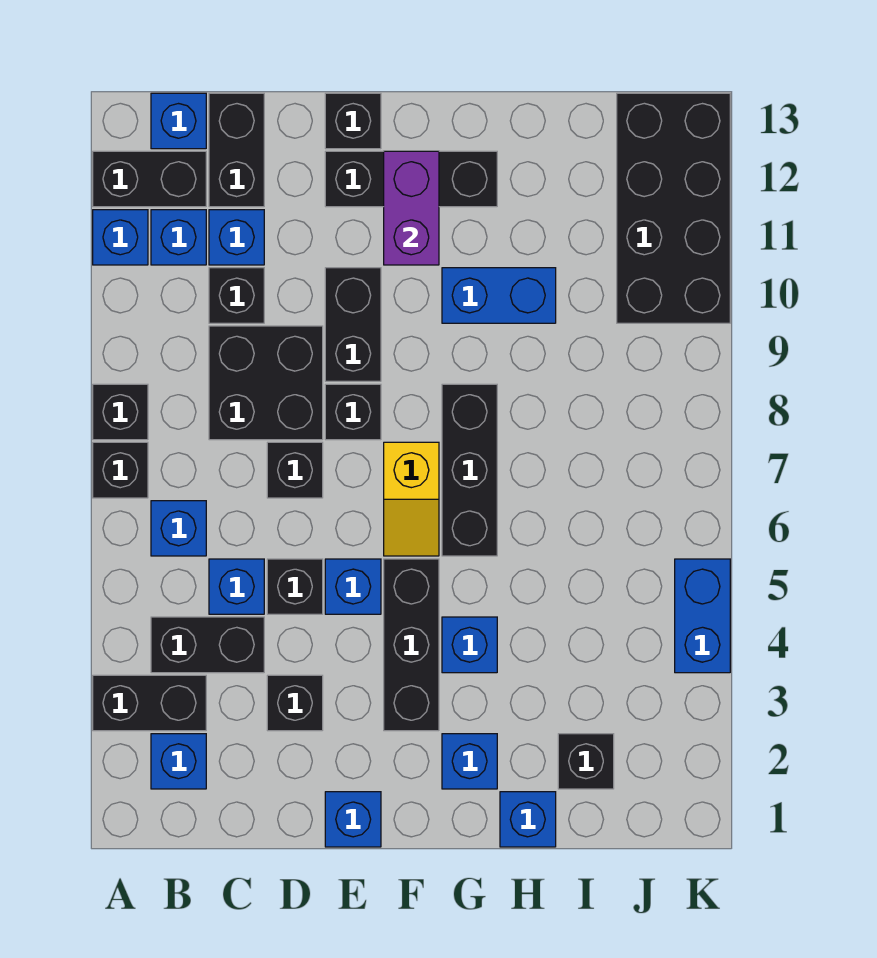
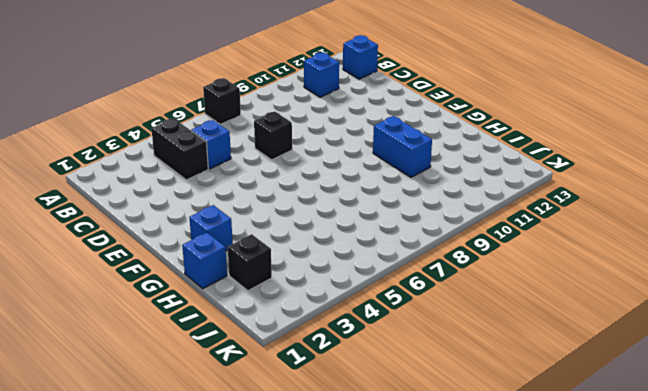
none -> black brick A3:B3 level 1
none -> black brick A8 level 1
none -> blue brick A11 level 1
none -> black brick A12:B12 level 1

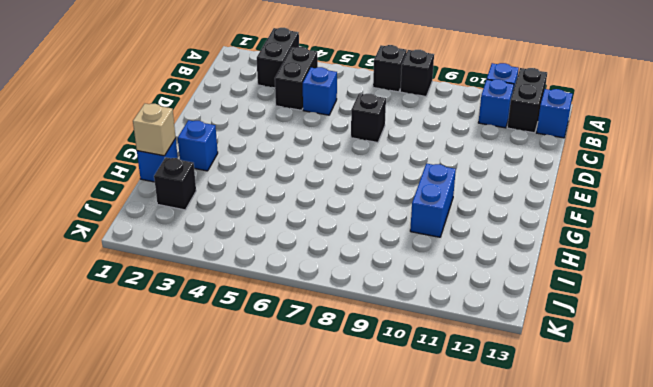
tan brick H1 level 2 -> none
none -> blue brick B2 level 1
none -> blue brick B6 level 1
none -> black brick C8:D9 level 1
none -> black brick C10 level 1

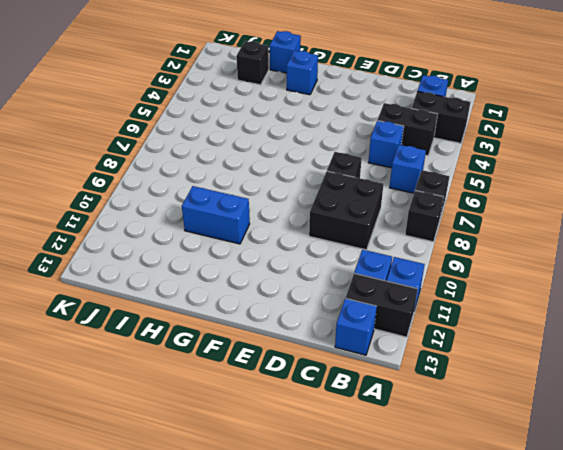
none -> black brick C10 level 1
none -> blue brick C11 level 1
none -> black brick C12:C13 level 1
none -> black brick D3 level 1

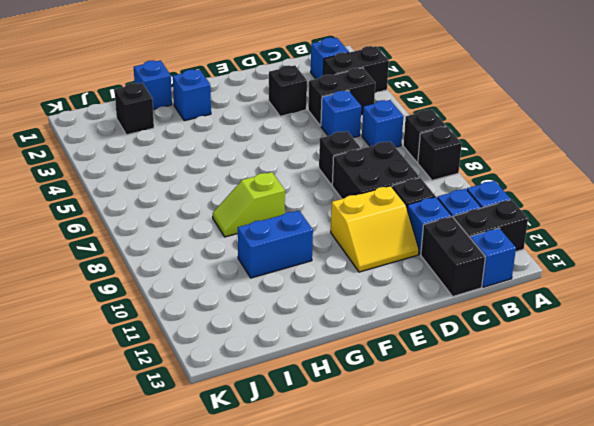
yellow slope D10:E11 level 1 top 10 -> black brick E9:E10 level 1
lime slope G8:H8 level 1 top G -> black brick G6:G8 level 1
none -> black brick D5 level 1
none -> blue brick E1 level 1
none -> blue brick E5 level 1
none -> black brick E8 level 1

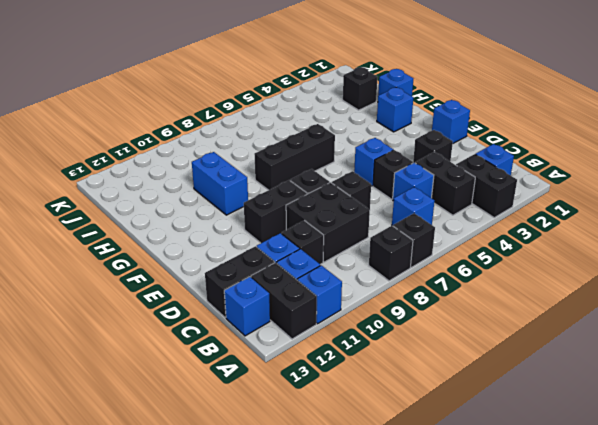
none -> black brick E12:G12 level 1
none -> black brick E13 level 1
none -> black brick F3:F5 level 1
none -> yellow slope F6:F7 level 1 top 7

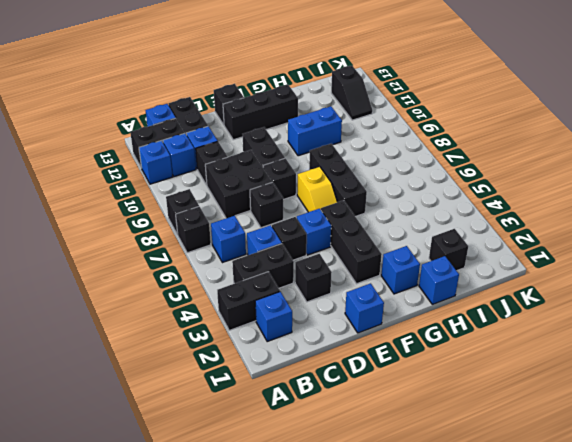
black slope J11:J12 level 1 top 12 -> black brick J10:K13 level 1
none -> blue brick G4 level 1
none -> blue brick K4:K5 level 1
none -> purple brick F11:F12 level 2

